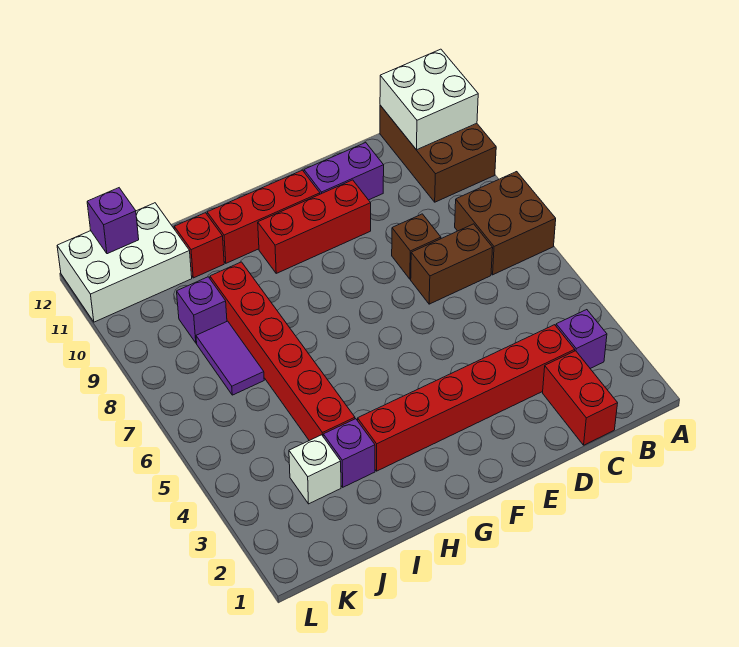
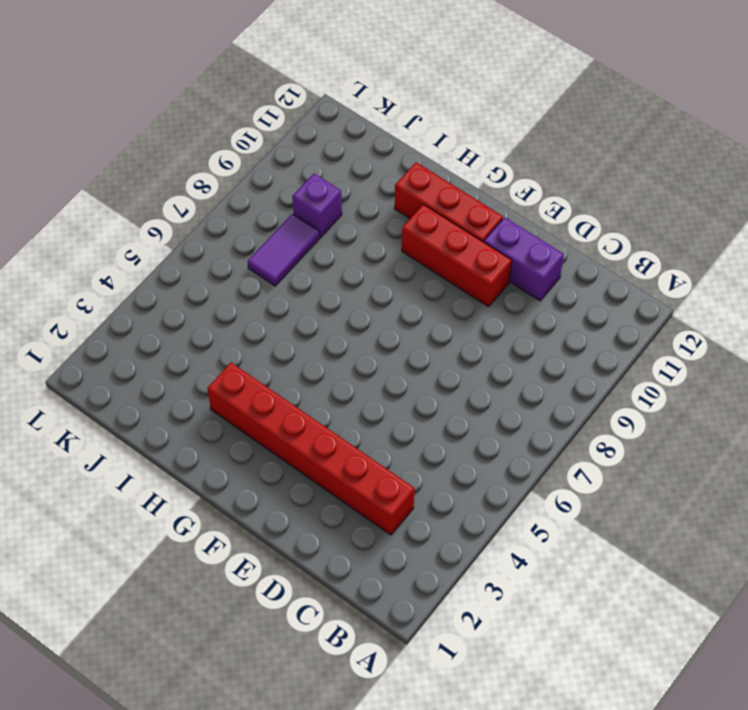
none -> brown brick A7:B8 level 1
none -> brown brick A10:B12 level 1
none -> purple brick B3 level 1

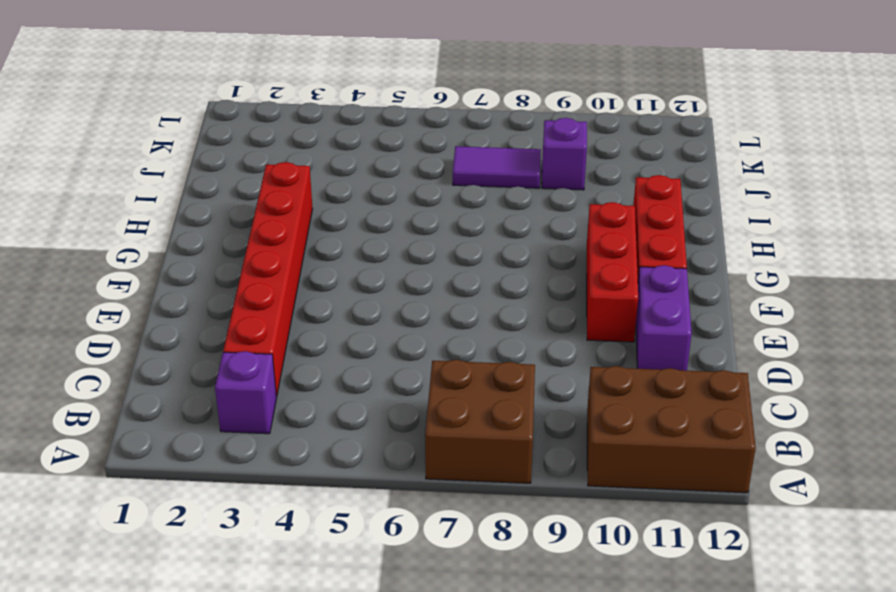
none -> red brick C1:C2 level 1
none -> brown brick C7:D7 level 1
none -> brown brick D8 level 1

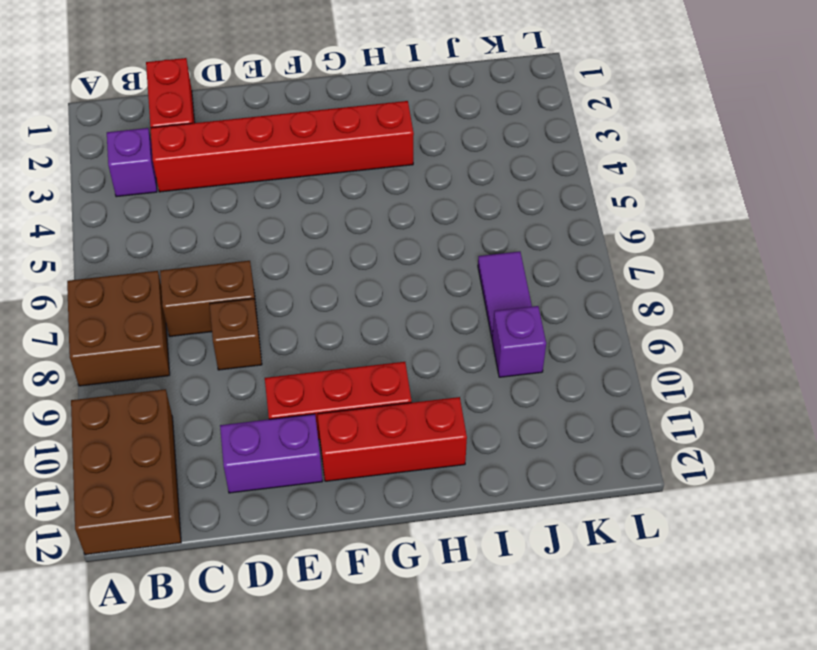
none -> purple brick I3 level 1
none -> red brick I4:I9 level 1
none -> red brick I11 level 1

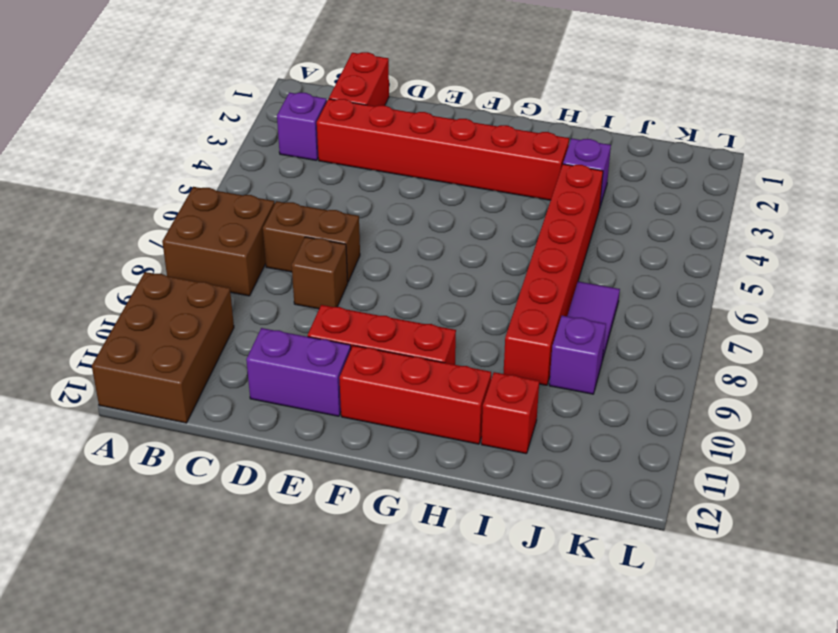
none -> white brick J3 level 1
none -> white brick J11:L12 level 1
none -> white brick A11:B12 level 2

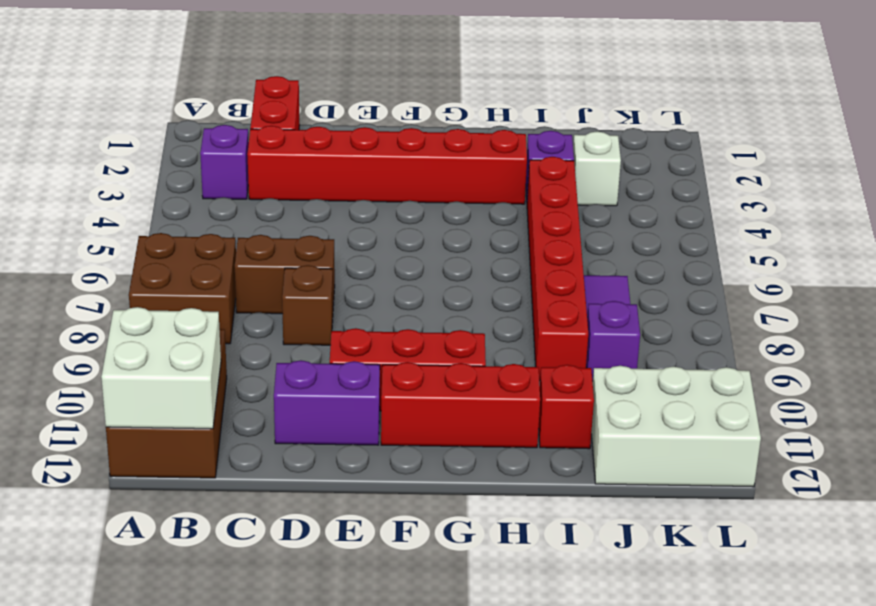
none -> purple brick K12 level 2

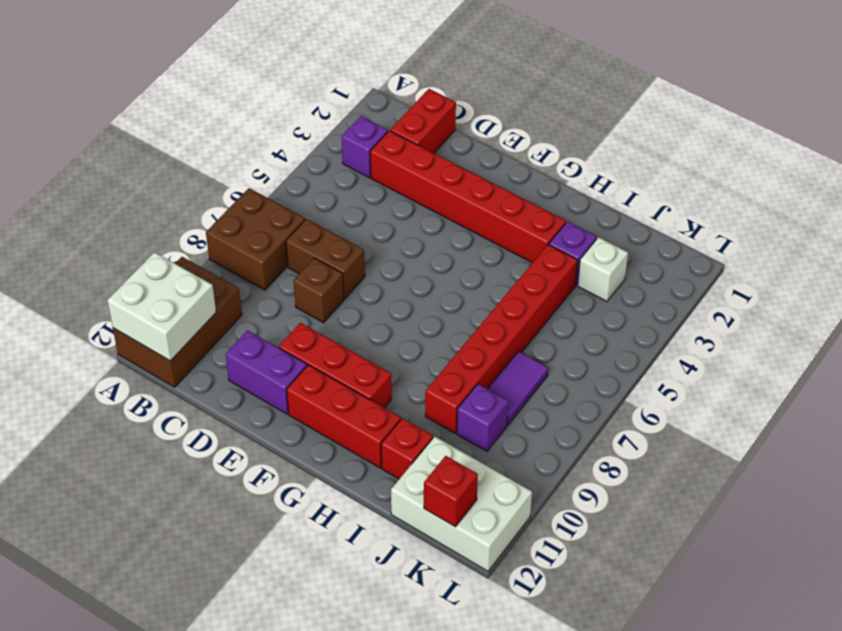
red brick K12 level 2 -> purple brick K12 level 2

